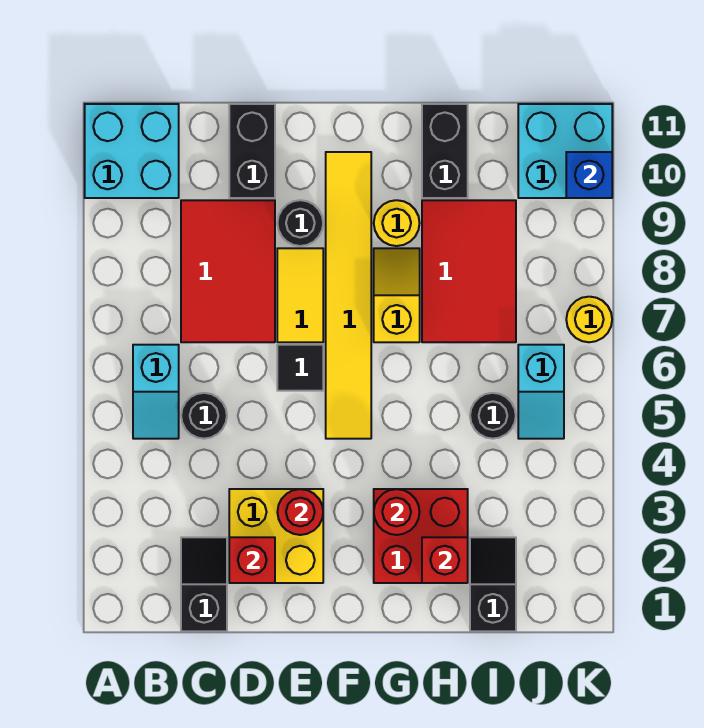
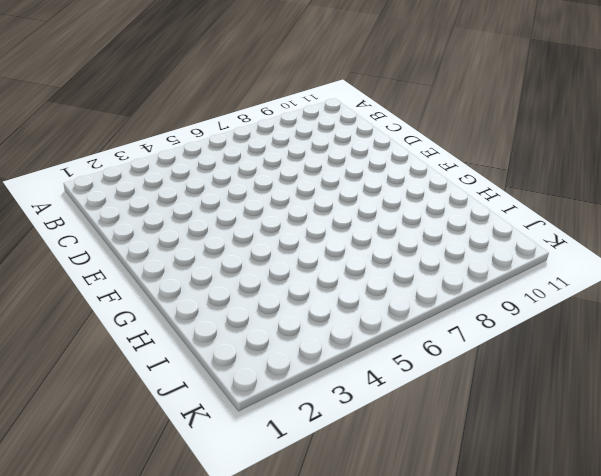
none -> cyan brick A10:B11 level 1
none -> cyan slope B5:B6 level 1 top 6
none -> black slope C1:C2 level 1 top 1

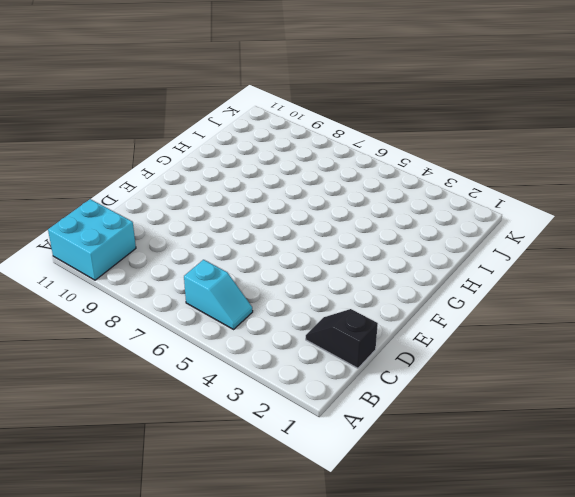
none -> black round brick C5 level 1
none -> red tile C7:D9 level 1
none -> yellow brick D2:E3 level 1

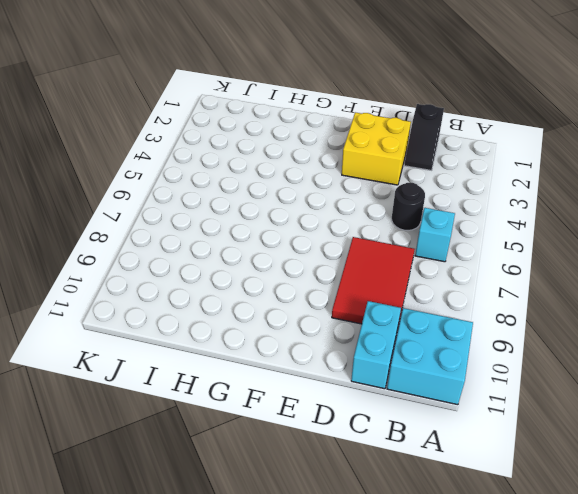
cyan brick C10:C11 level 1 -> none
none -> black brick D10:D11 level 1
none -> black tile E6 level 1
none -> yellow tile E7:E8 level 1

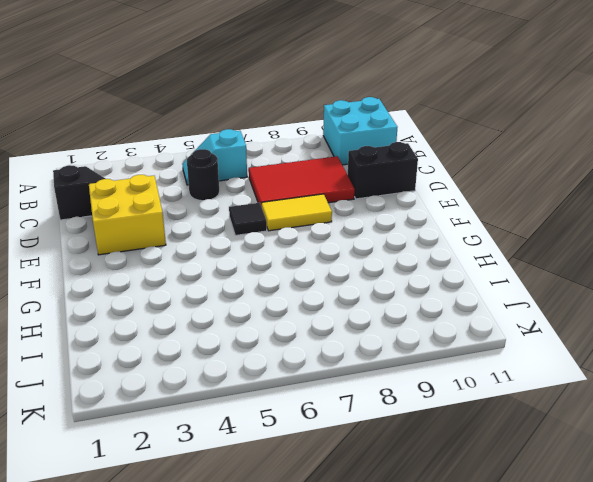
none -> black round brick E9 level 1
none -> yellow tile F5:F10 level 1
none -> red brick G2:H3 level 1

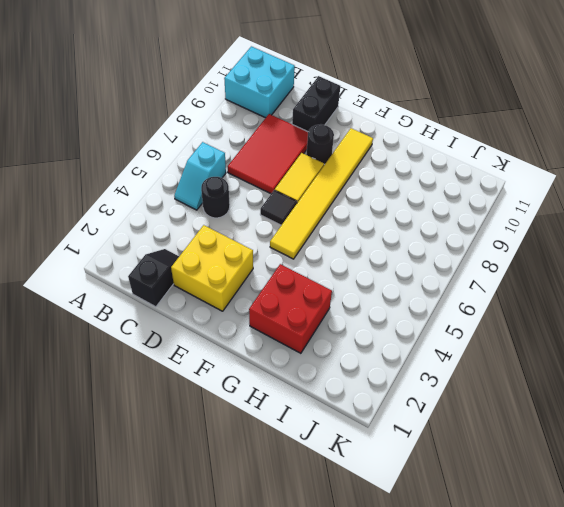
none -> yellow slope G7:G8 level 1 top 7
none -> yellow round brick G9 level 1
none -> red tile H7:I9 level 1

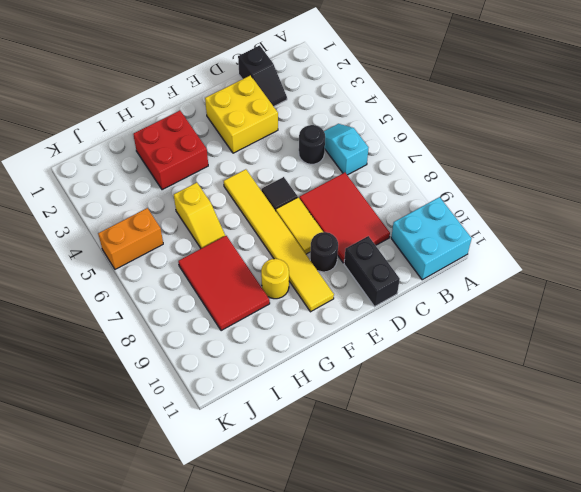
yellow slope H5:H6 level 1 top 5 -> yellow slope G7:G8 level 1 top 7
orange brick J5:K5 level 1 -> cyan slope J5:J6 level 1 top 6
none -> black brick H10:H11 level 1
none -> black slope I1:I2 level 1 top 1
none -> black round brick I5 level 1

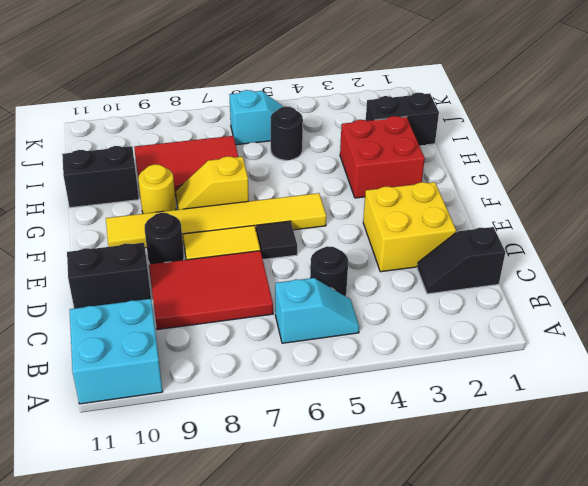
black brick I1:I2 level 1 -> black slope I1:I2 level 1 top 1
none -> cyan brick J10:K11 level 1
none -> yellow round brick K7 level 1
none -> red brick D2 level 2

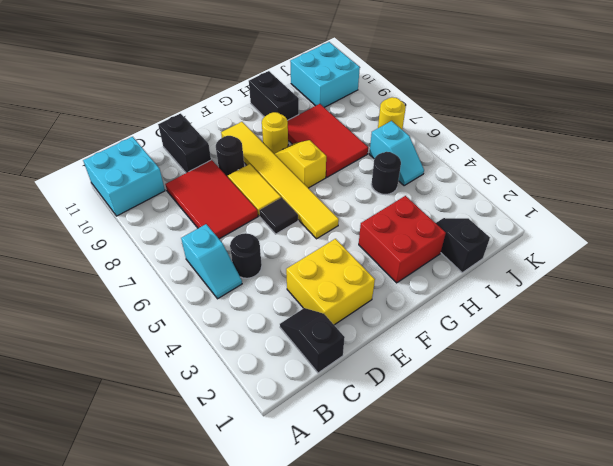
none -> red brick D2 level 2
none -> red round brick E3 level 2
none -> red round brick G3 level 2

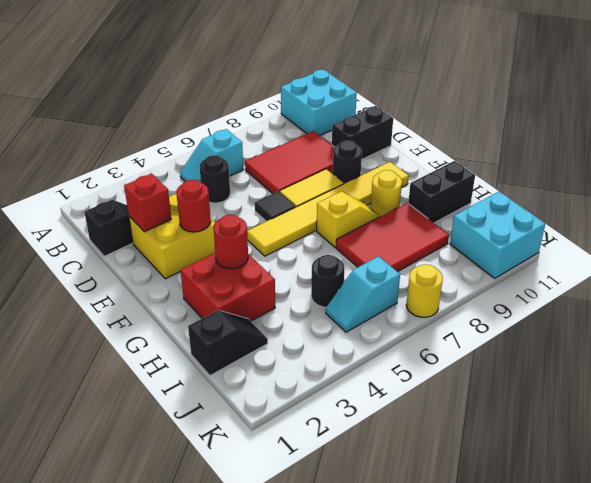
none -> red brick H2 level 2
none -> blue brick K10 level 2

